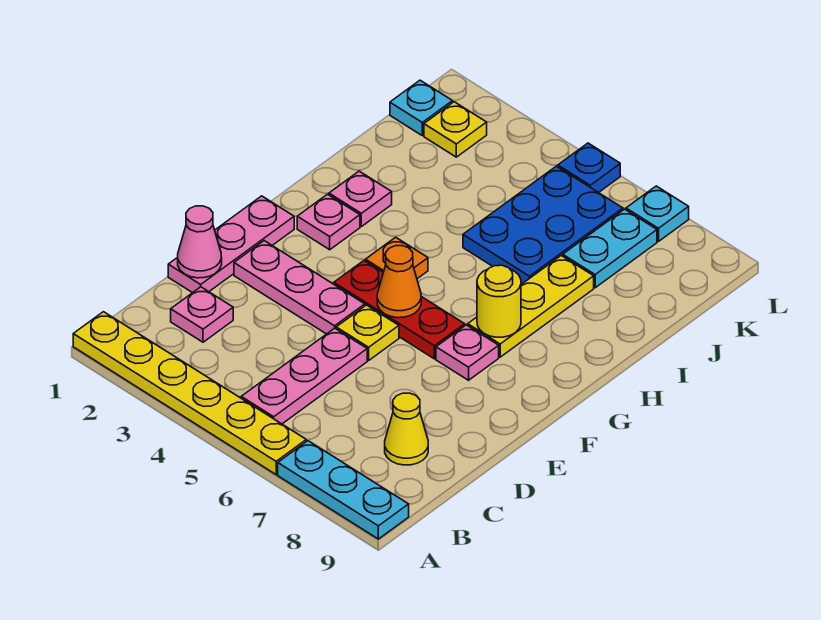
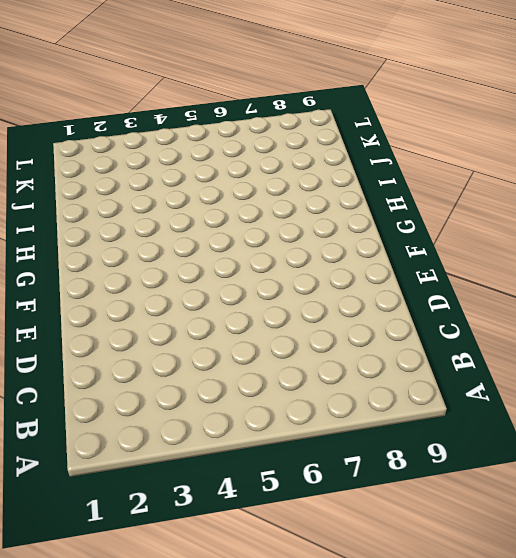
none -> yellow plate A1:A6 level 1
none -> cyan plate A7:A9 level 1
none -> pink plate B5:D5 level 1

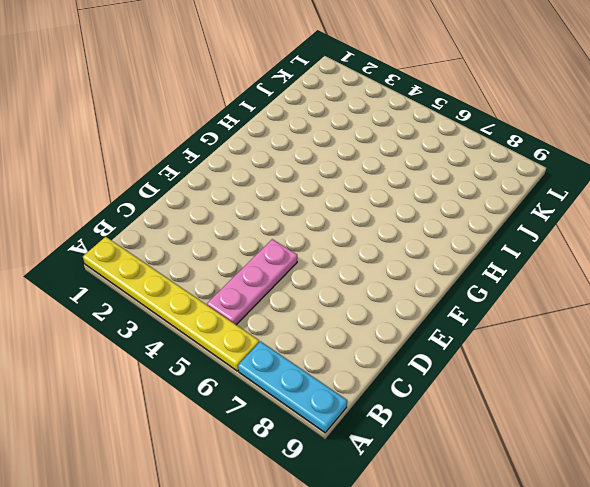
none -> pink plate C2 level 1
none -> yellow cone C8 level 1
none -> pink plate D1:F1 level 1

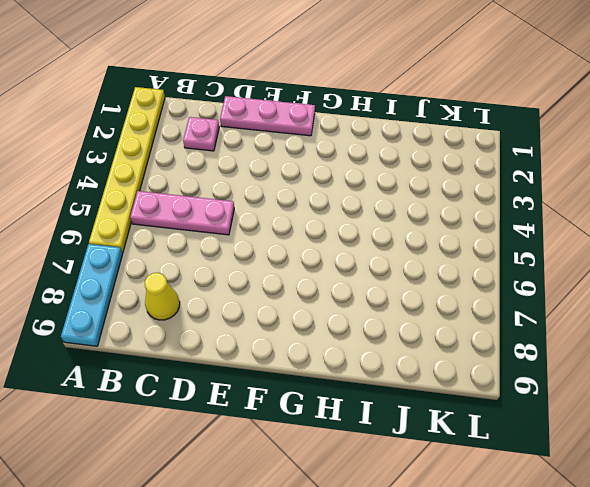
none -> pink plate E2:E4 level 1
none -> yellow plate E5 level 1
none -> red plate F4:F6 level 1

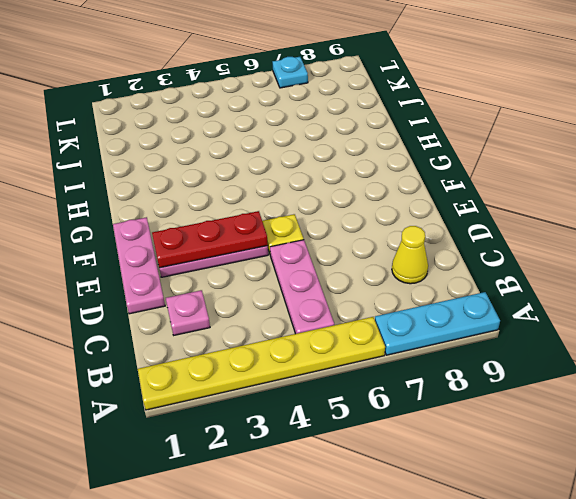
red plate E2:E4 level 2 -> red plate F4:F6 level 1
none -> pink plate F7 level 1
none -> pink plate G2 level 1
none -> orange plate G4 level 1

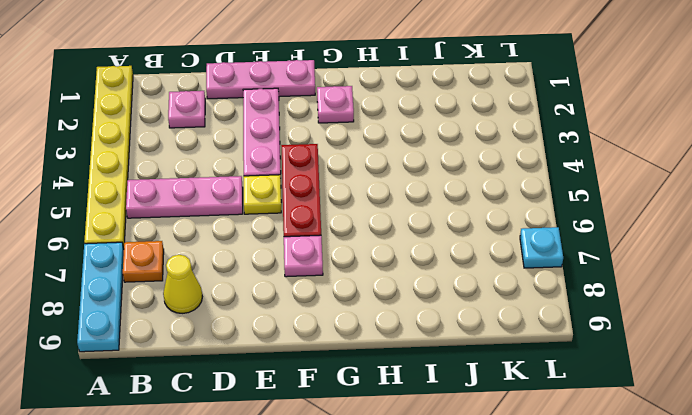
orange plate B7 level 1 -> orange plate G4 level 1
none -> yellow plate G7:I7 level 1
none -> pink plate H2 level 1
none -> blue plate I5:K6 level 1

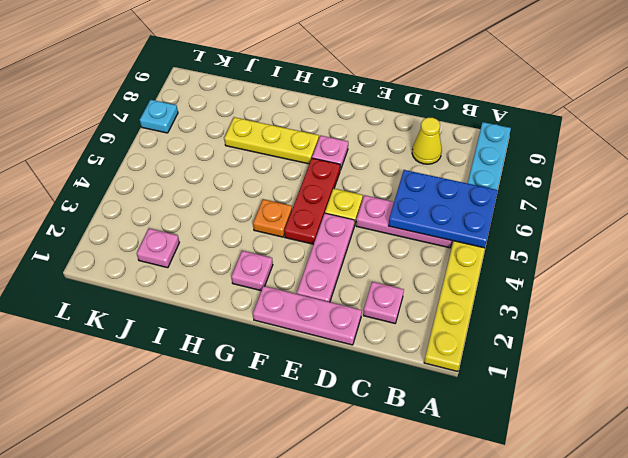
blue plate A5:C6 level 2 -> blue plate I5:K6 level 1
pink plate J2 level 1 -> pink plate H2 level 1
none -> cyan plate J7:K7 level 1
none -> cyan plate K1 level 1
none -> yellow plate K2 level 1

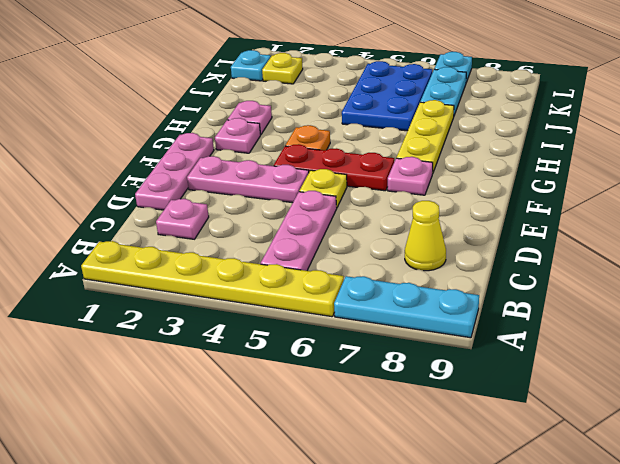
none -> blue plate L5 level 1
none -> pink cone D1 level 2
none -> orange cone F5 level 2

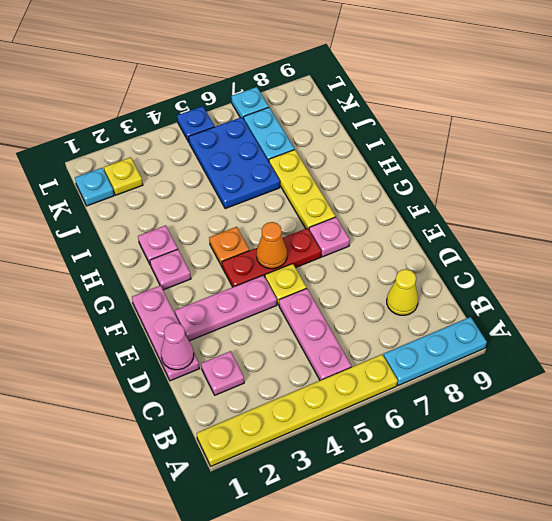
none -> yellow round brick G7 level 2

